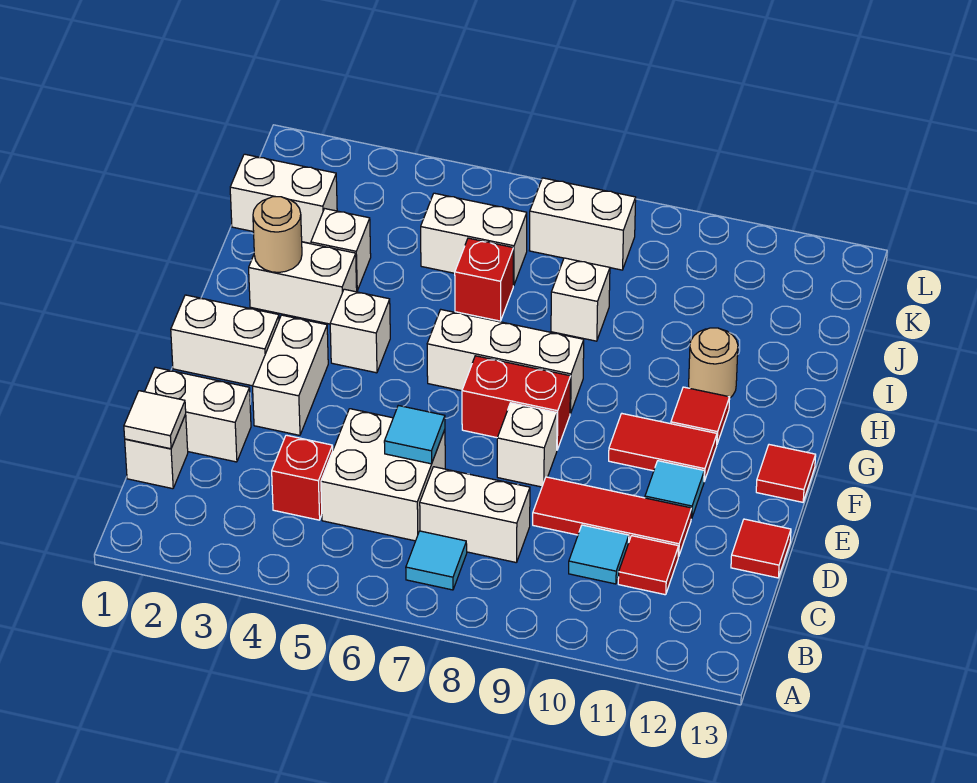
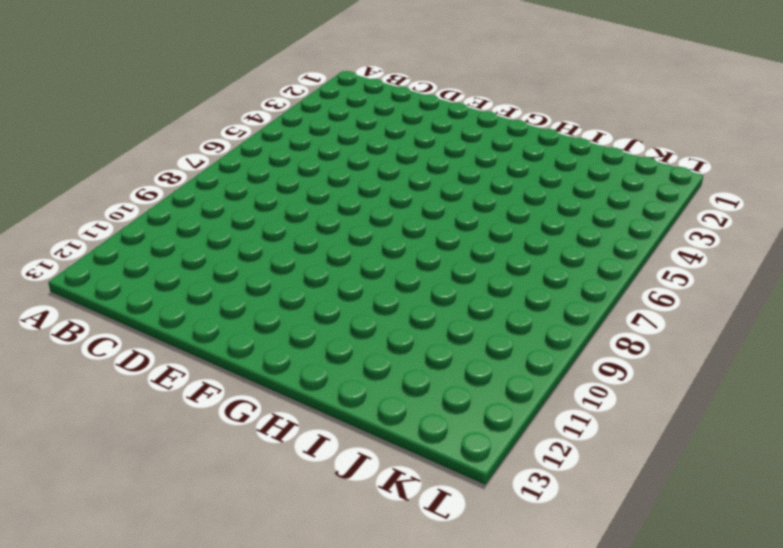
none -> cyan tile B7 level 1
none -> white brick C1 level 1
none -> red brick C4 level 1
none -> white brick C5:D6 level 1

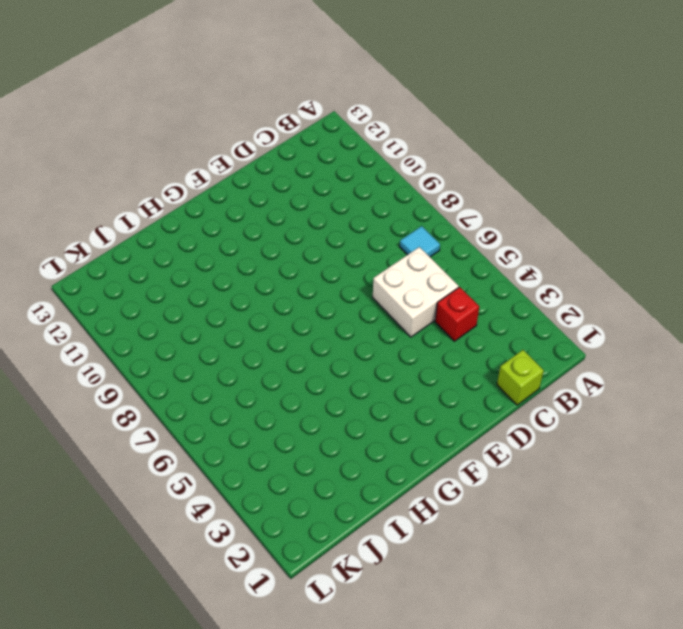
lime brick C1 level 1 -> white brick C1 level 1
none -> white brick C7:C8 level 1
none -> cyan tile C10 level 1
none -> red tile C11 level 1
none -> white brick D1:D2 level 1

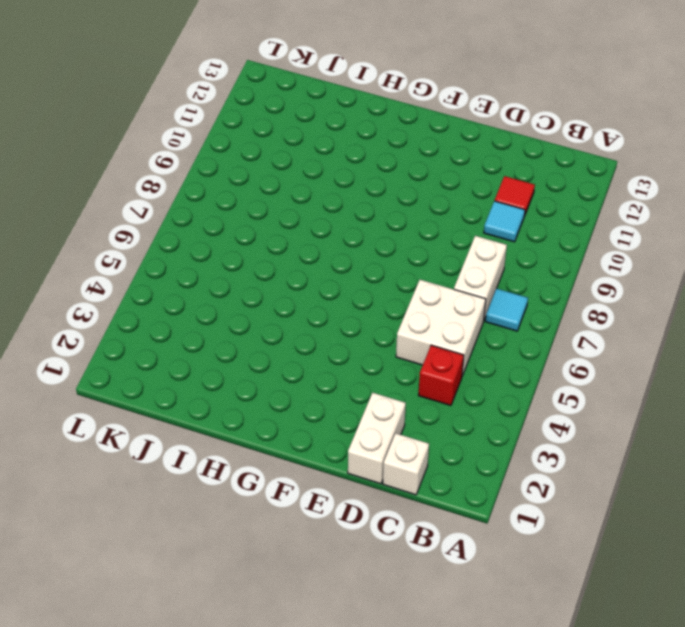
none -> red tile D9:D11 level 1
none -> red tile D13 level 1
none -> white brick E3:F3 level 1
none -> white brick E8 level 1

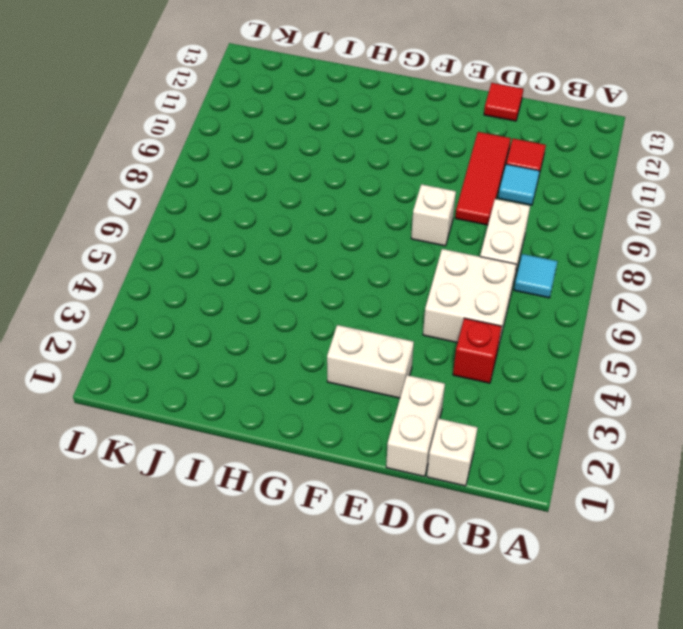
none -> cyan tile E11 level 1
none -> white brick F1:F2 level 1
none -> red brick F7:F8 level 1
none -> red tile F10:F11 level 1

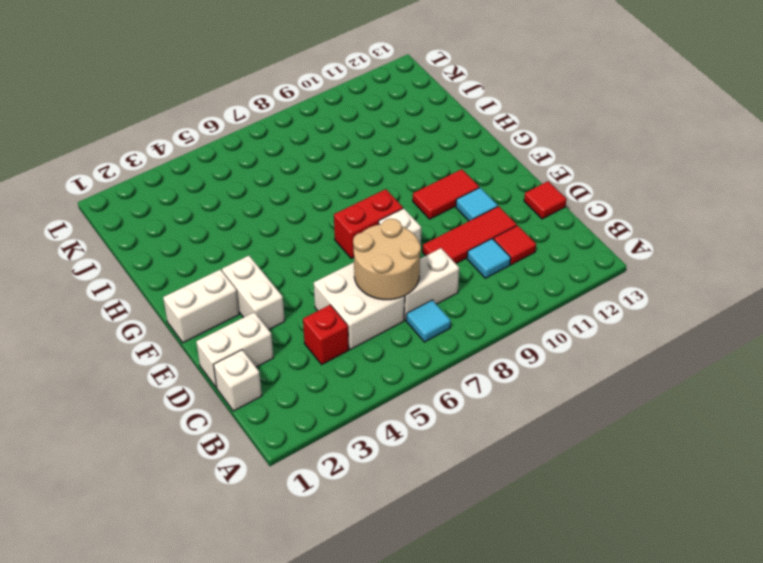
tan round brick C6:D7 level 2 -> cyan tile D6 level 2
none -> red tile F13 level 1
none -> white brick G4 level 1
none -> white brick G6:G8 level 1
none -> red tile G11 level 1

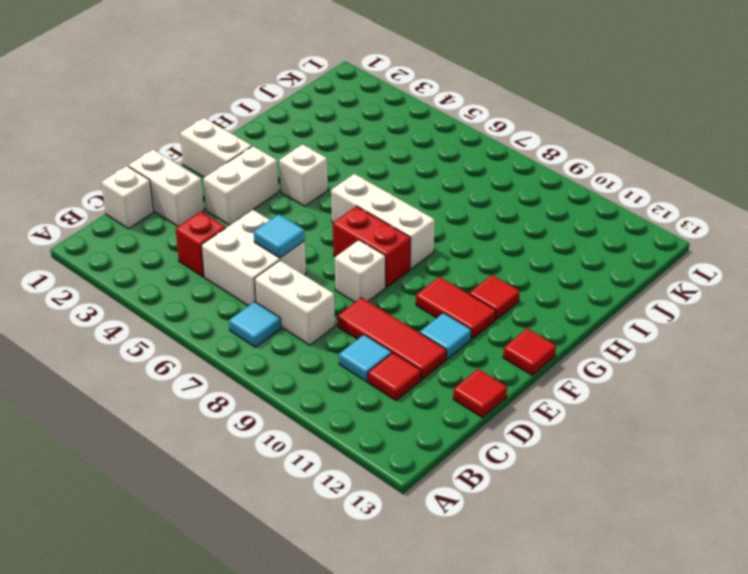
none -> white brick H2:H3 level 1
none -> tan round brick H11 level 1
none -> white brick I3 level 1
none -> red brick I6 level 1

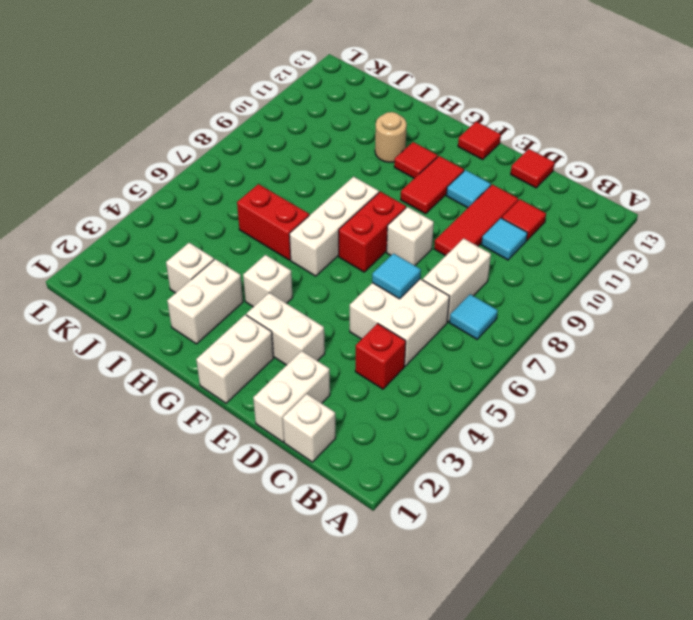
red brick H6:I6 level 1 -> red brick I6 level 1
none -> white brick I8 level 1
none -> white brick J1:J2 level 1
none -> white brick J5:J6 level 1
none -> white brick K7:K8 level 1

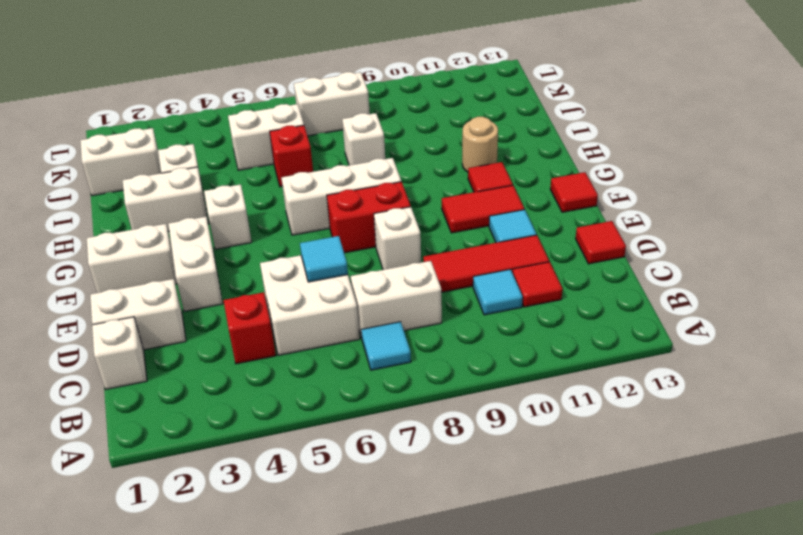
none -> white tile C1 level 2
none -> tan round brick H2 level 2

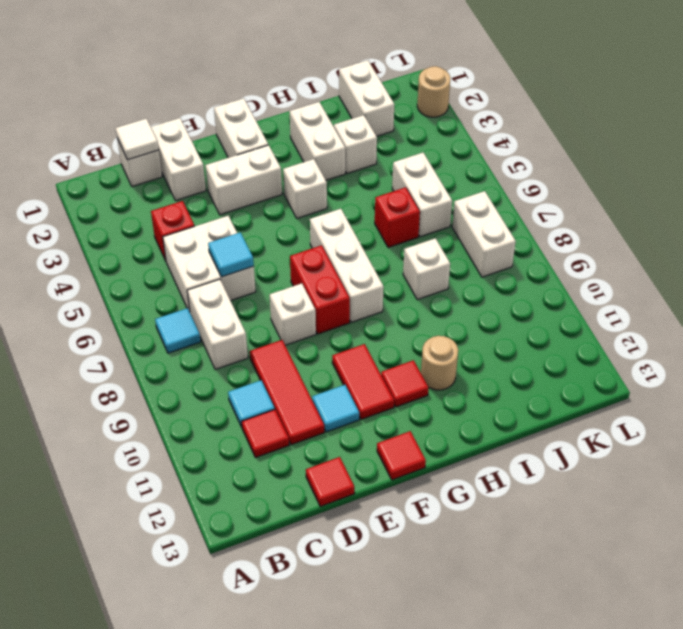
tan round brick L2 level 1 -> tan round brick H2 level 2

